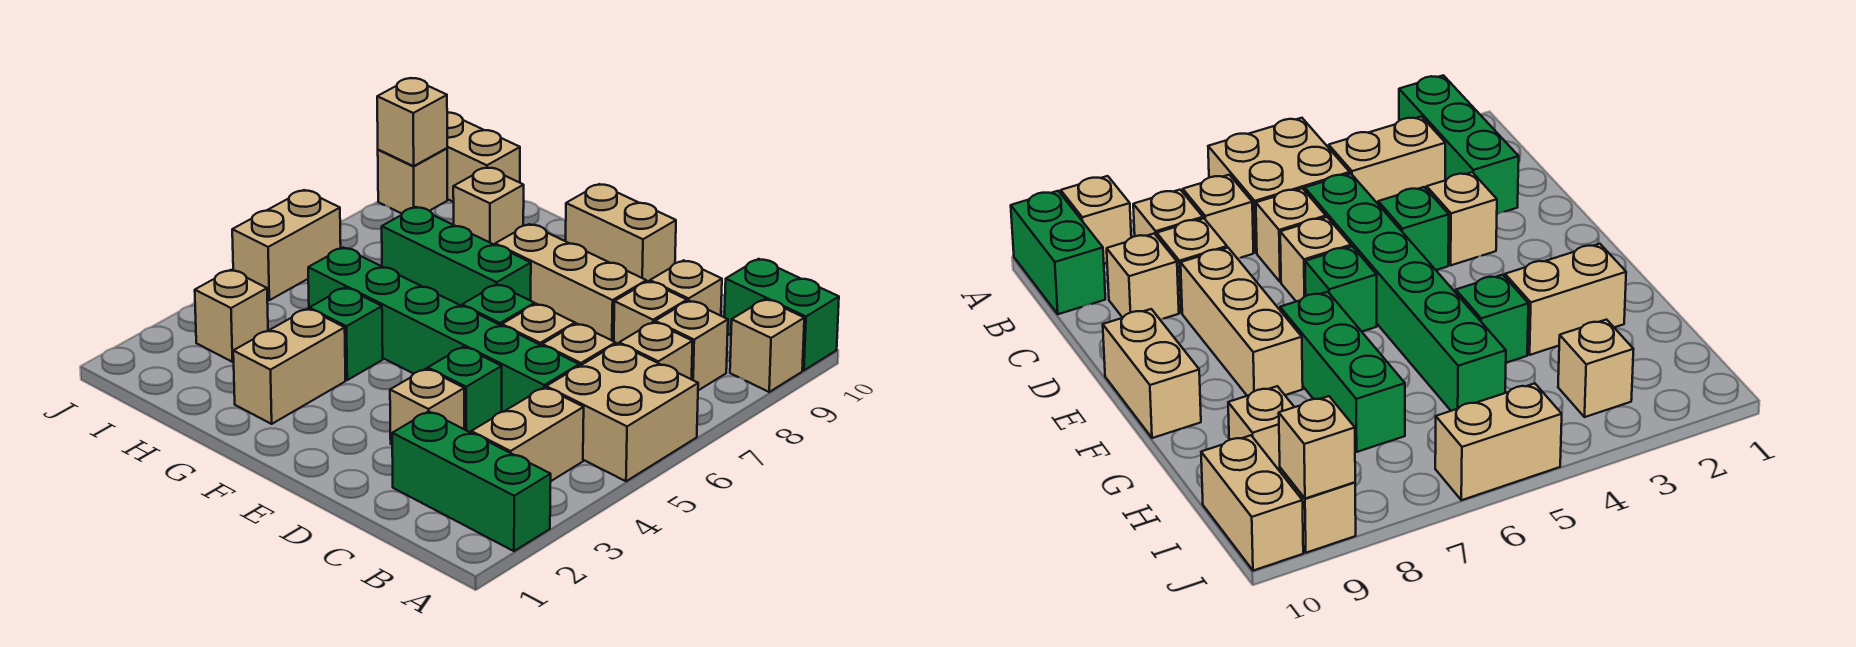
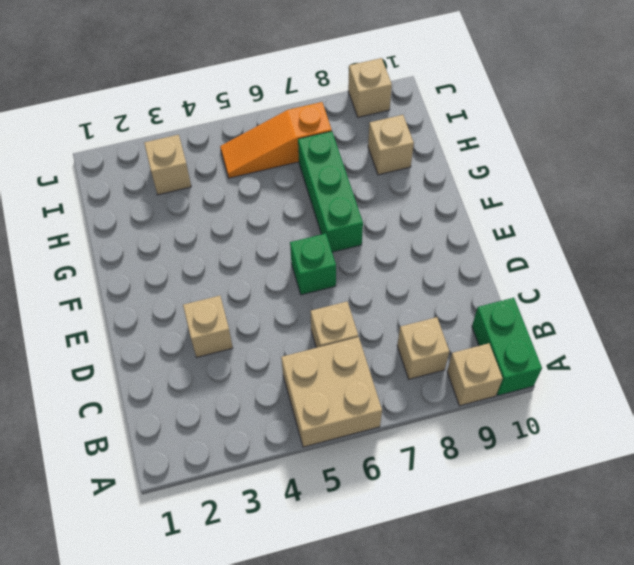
orange slope I5:I7 level 1 top 7 -> none
none -> green brick A2:C2 level 1
none -> tan brick B3:B4 level 1
none -> tan brick B7 level 1

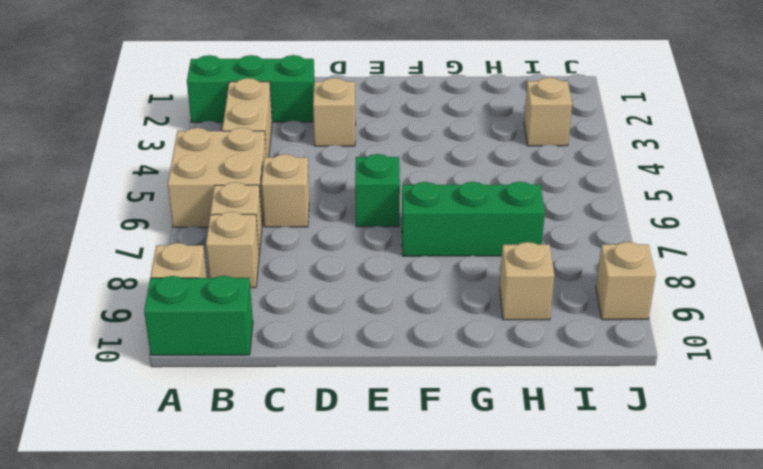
none -> green brick C5:H5 level 1
none -> tan brick C8 level 1
none -> tan brick C9 level 1

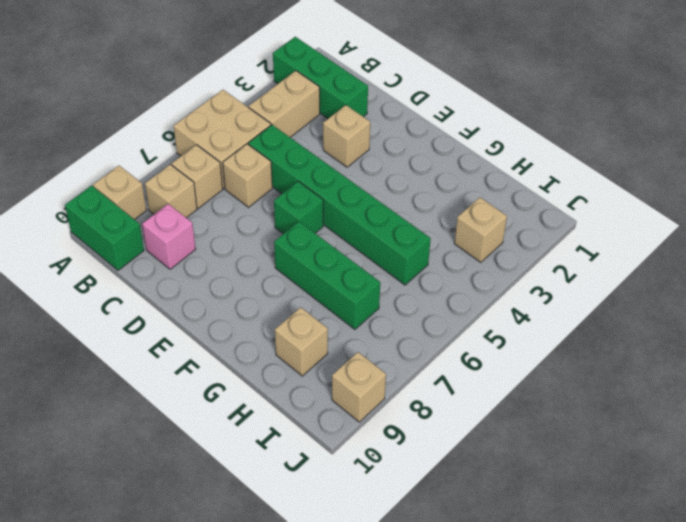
pink brick C9 level 1 -> tan brick C9 level 1
none -> tan brick C8 level 1
none -> green brick D4 level 1
none -> tan brick D6 level 1

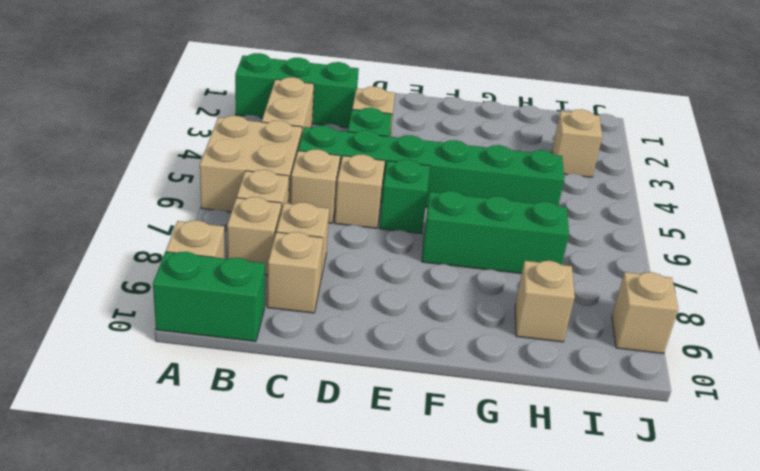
none -> tan brick D8:F8 level 1
none -> tan brick E10:F10 level 1
none -> tan brick G2:G3 level 1

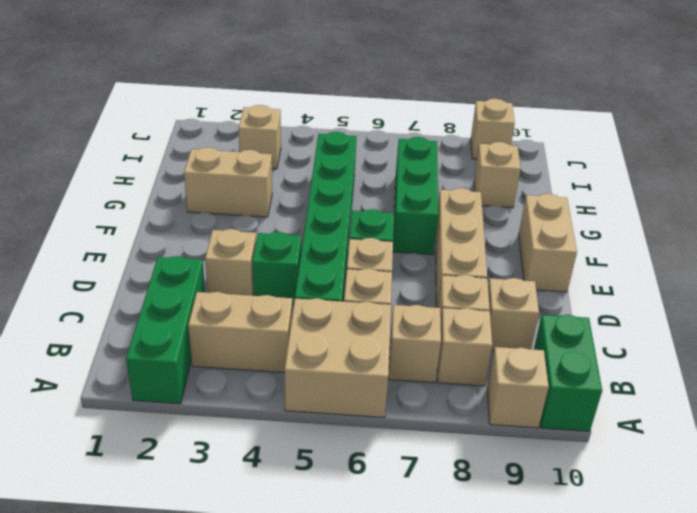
none -> green brick G4 level 1
none -> tan brick I10:J10 level 1
none -> tan brick J5:J6 level 1

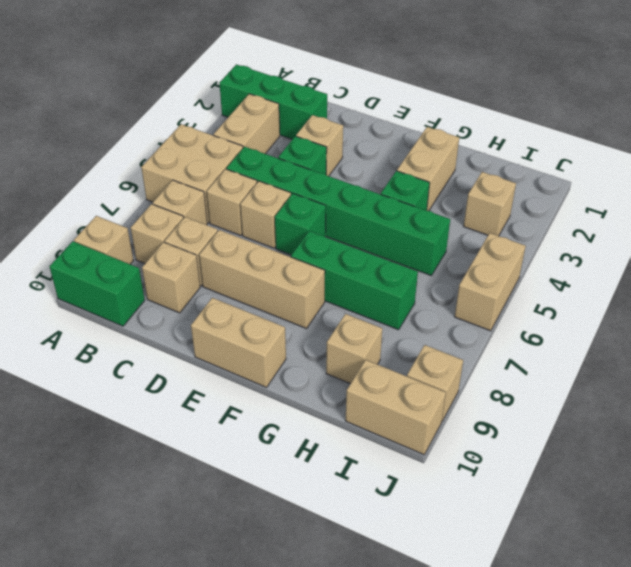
none -> tan brick J9 level 2

